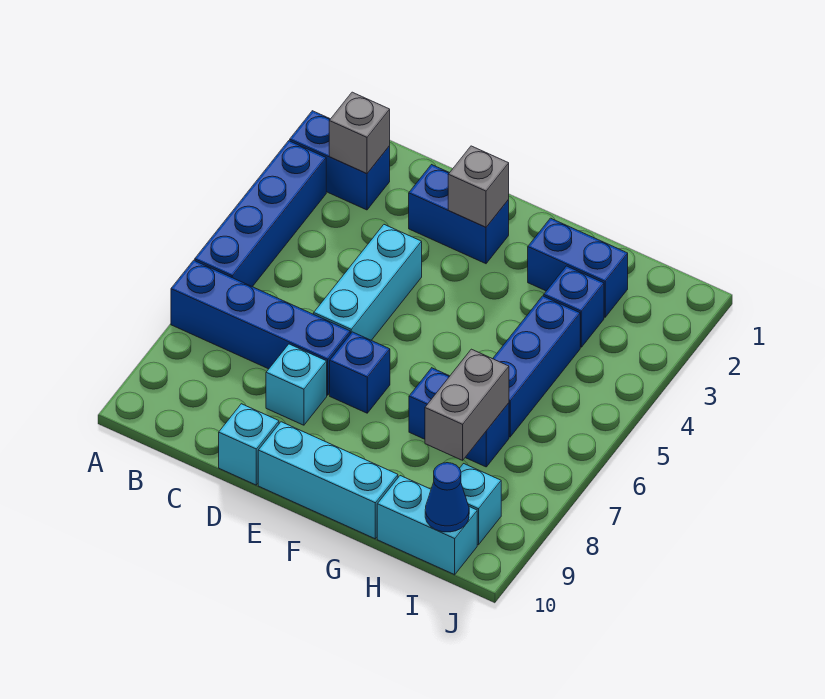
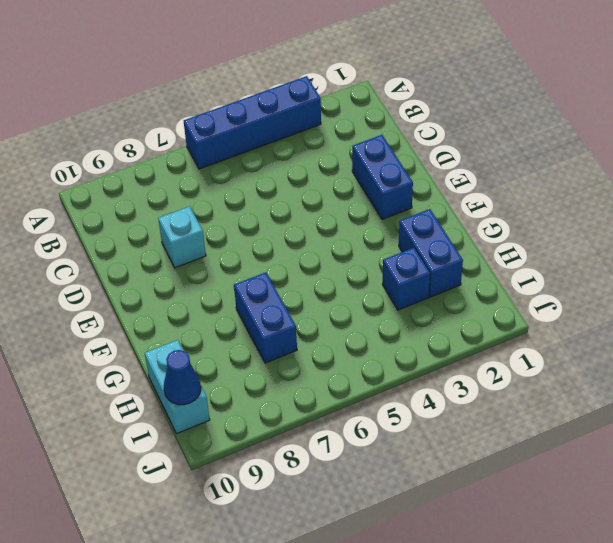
none -> blue brick A2:B2 level 1
none -> blue brick A7:D7 level 1
none -> cyan brick D4:D6 level 1

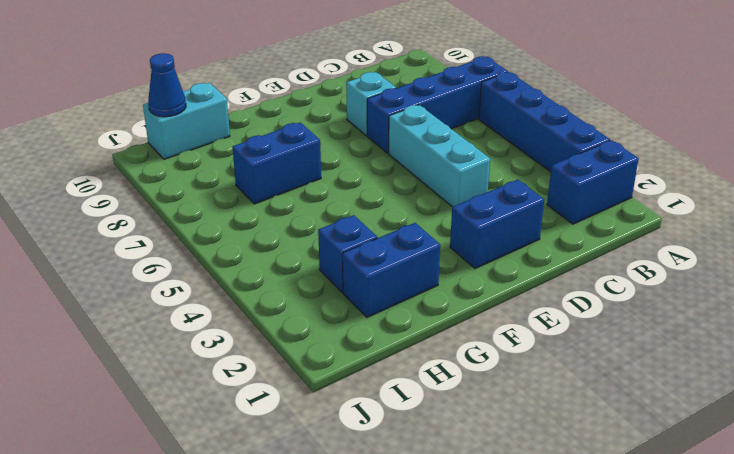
none -> cyan brick D10 level 1
none -> blue brick E7 level 1
none -> cyan brick E10:G10 level 1

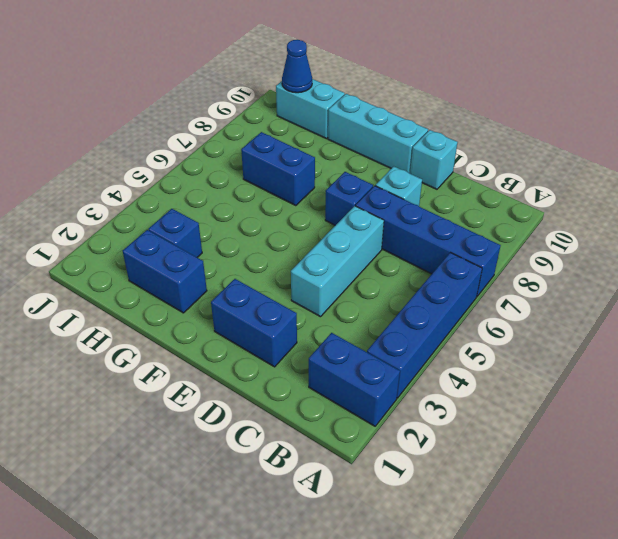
none -> blue brick H4:H6 level 1
none -> cyan brick I9 level 1
none -> grey brick B2 level 2

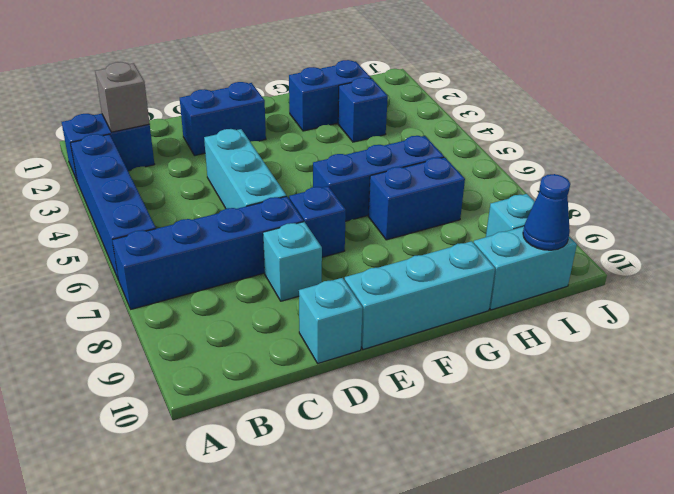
blue brick F6:H6 level 1 -> blue brick H4:H6 level 1
none -> grey brick E2 level 2
none -> grey brick H7:H8 level 2

